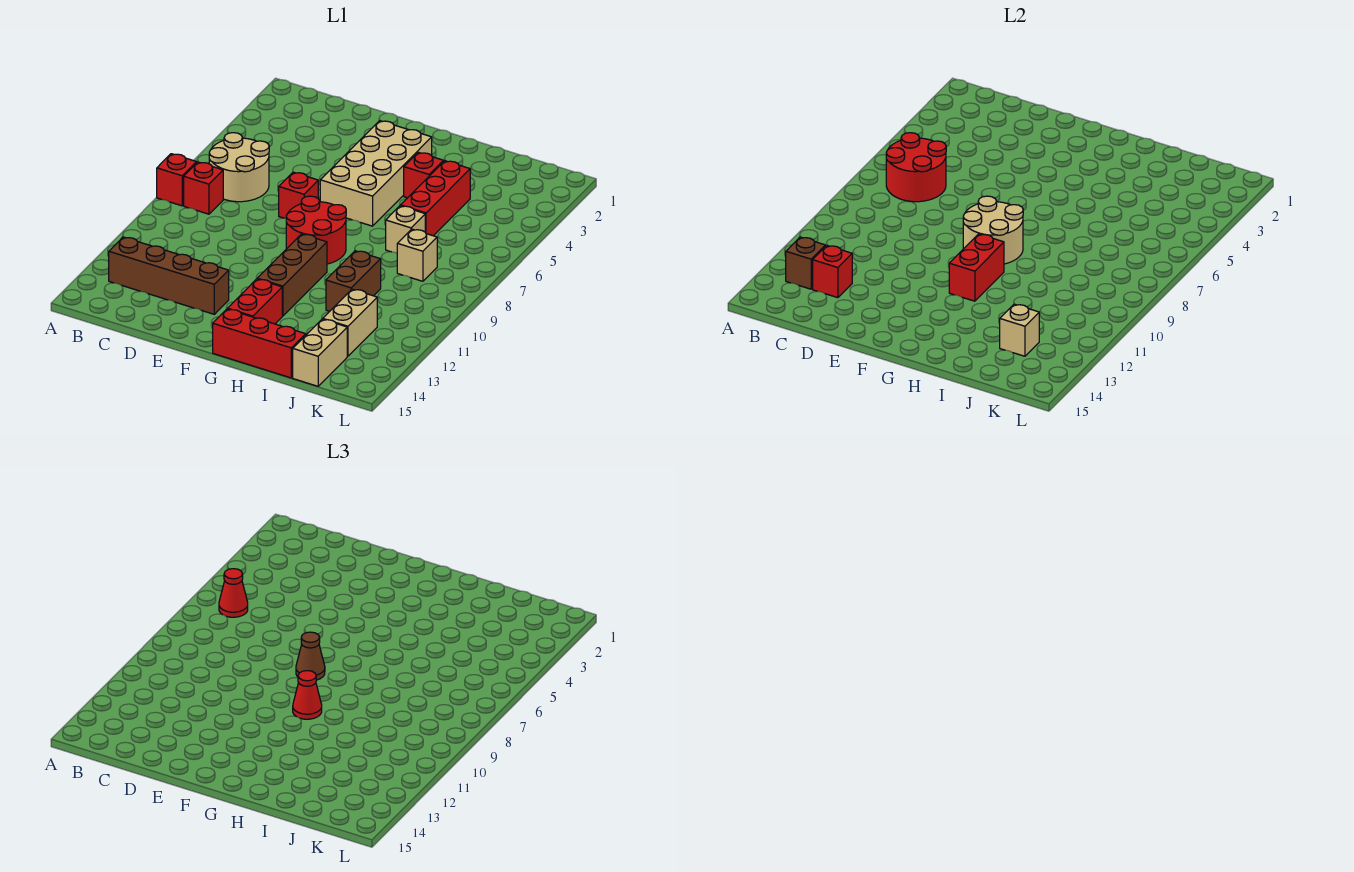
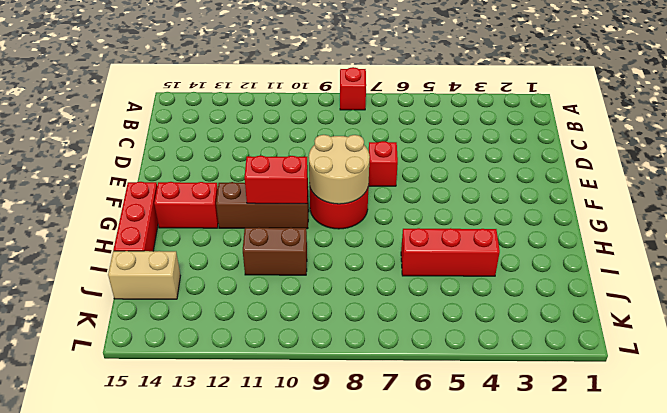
none -> tan round brick B6:C7 level 1
none -> red brick B8 level 1
none -> brown brick B13:E13 level 1

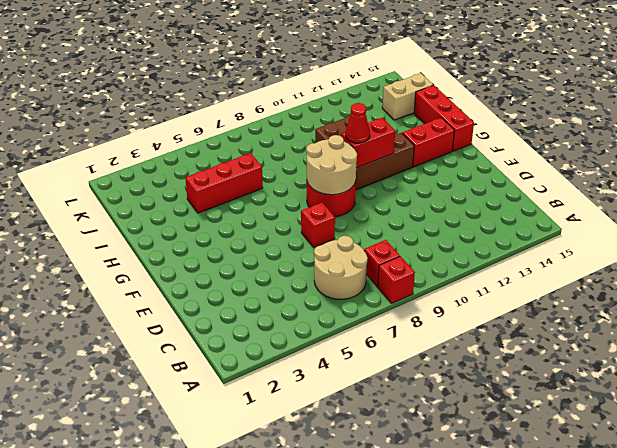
none -> brown brick B13:E13 level 1
none -> tan brick F3:G6 level 1
none -> red brick H4 level 1

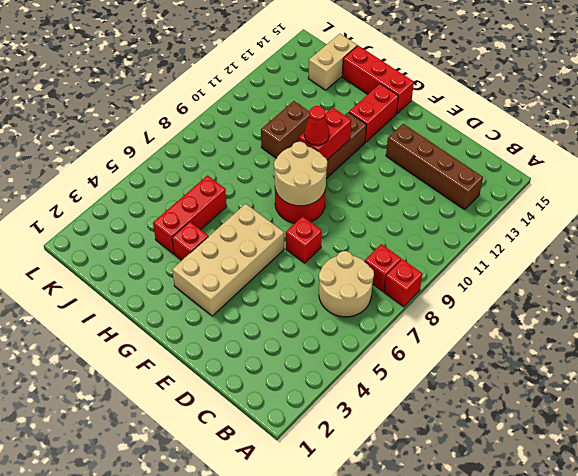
none -> tan brick I7 level 1
none -> tan brick J8 level 1
none -> tan brick J12:J13 level 1

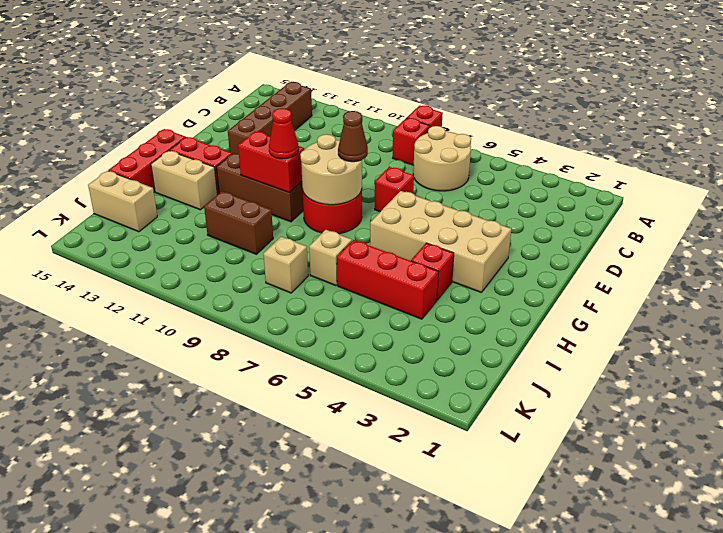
tan brick H13:H14 level 1 -> tan brick J12:J13 level 1
none -> red round brick B6:C7 level 2
none -> brown brick B13 level 2
none -> red brick C13 level 2

